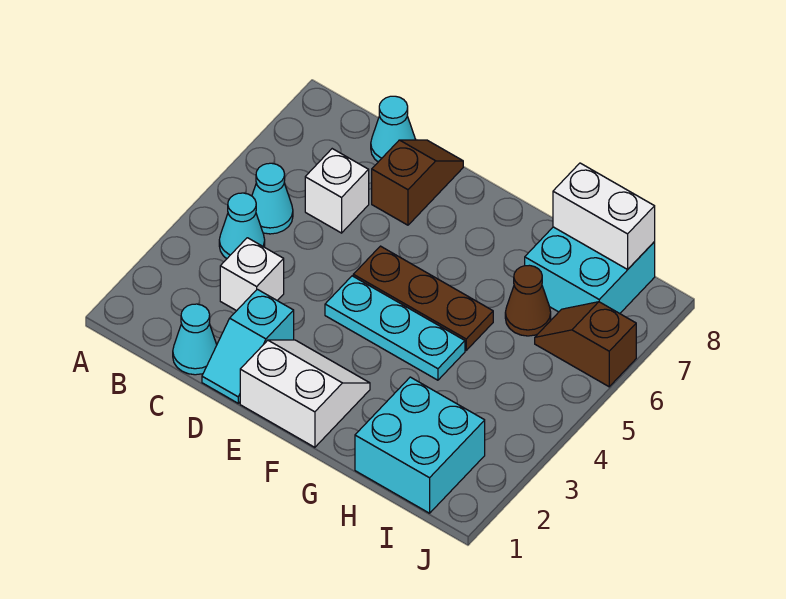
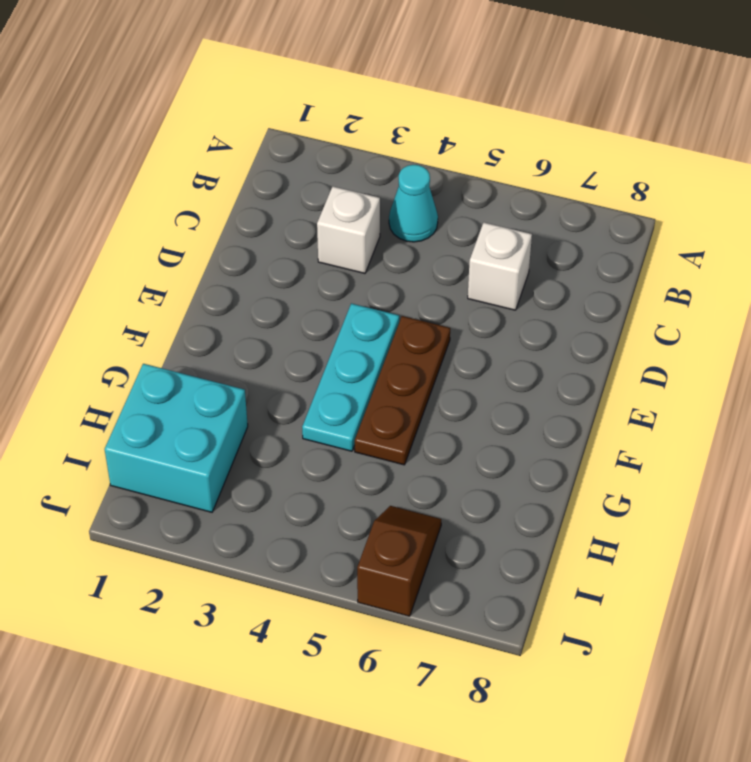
none -> cyan cone B5 level 1
none -> cyan cone C1 level 1
none -> cyan cone C8 level 1

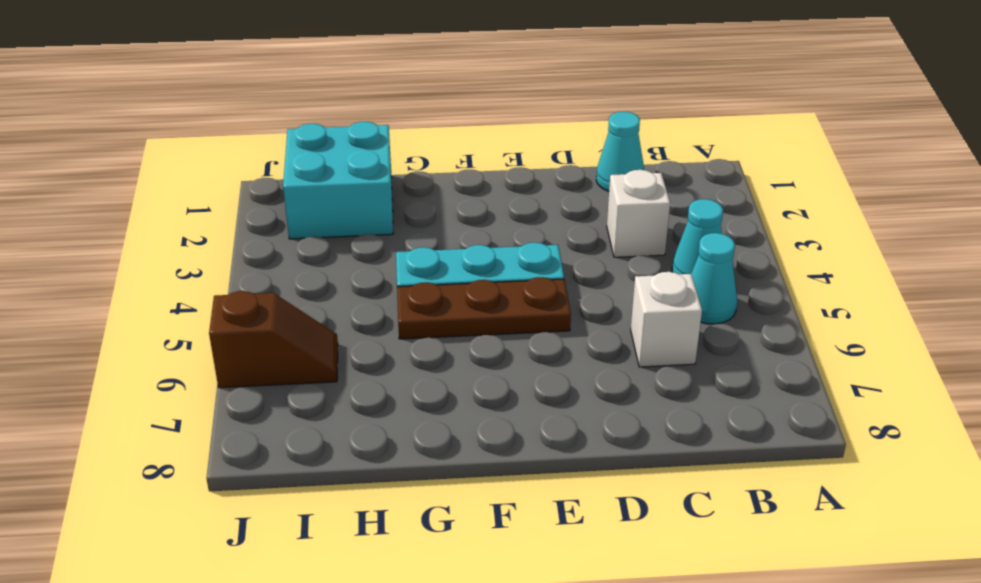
none -> cyan cone C8 level 1
none -> cyan slope D1:D2 level 1 top 2
none -> brown slope D7:D8 level 1 top 7

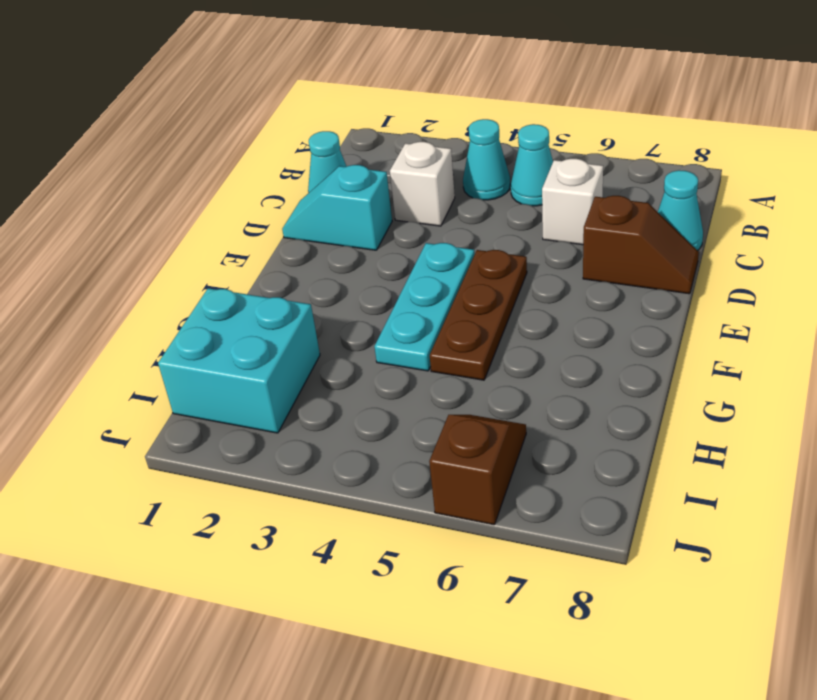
none -> white slope E1:F2 level 1 top 1
none -> brown cone H6 level 1
none -> cyan brick H7:I8 level 1

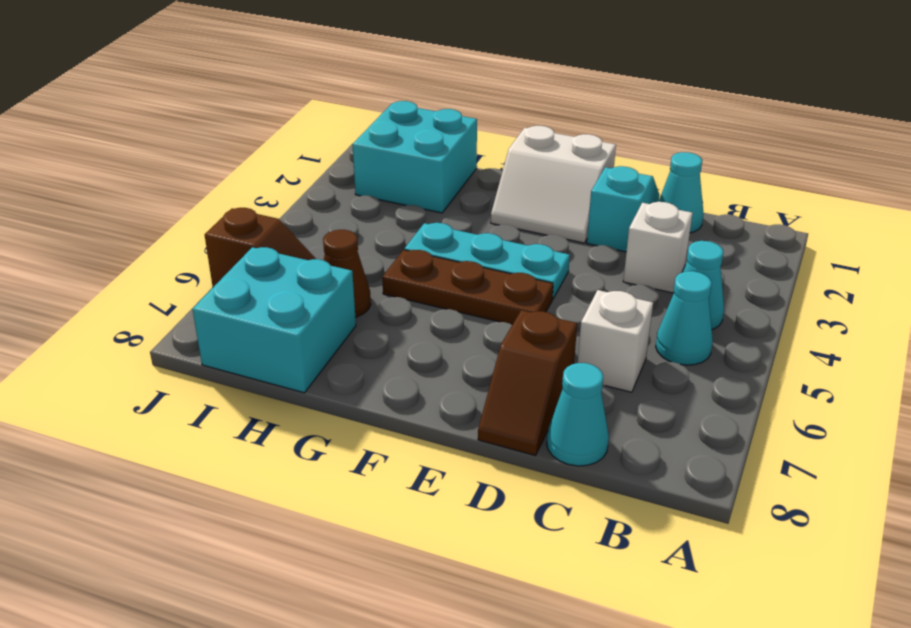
none -> white brick H8:I8 level 2

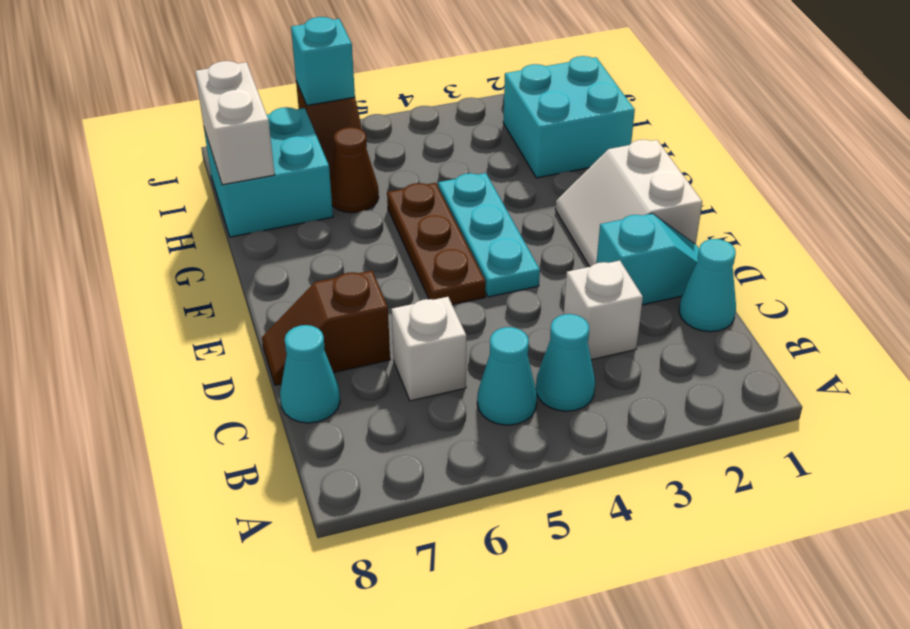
cyan brick J6 level 2 -> none

